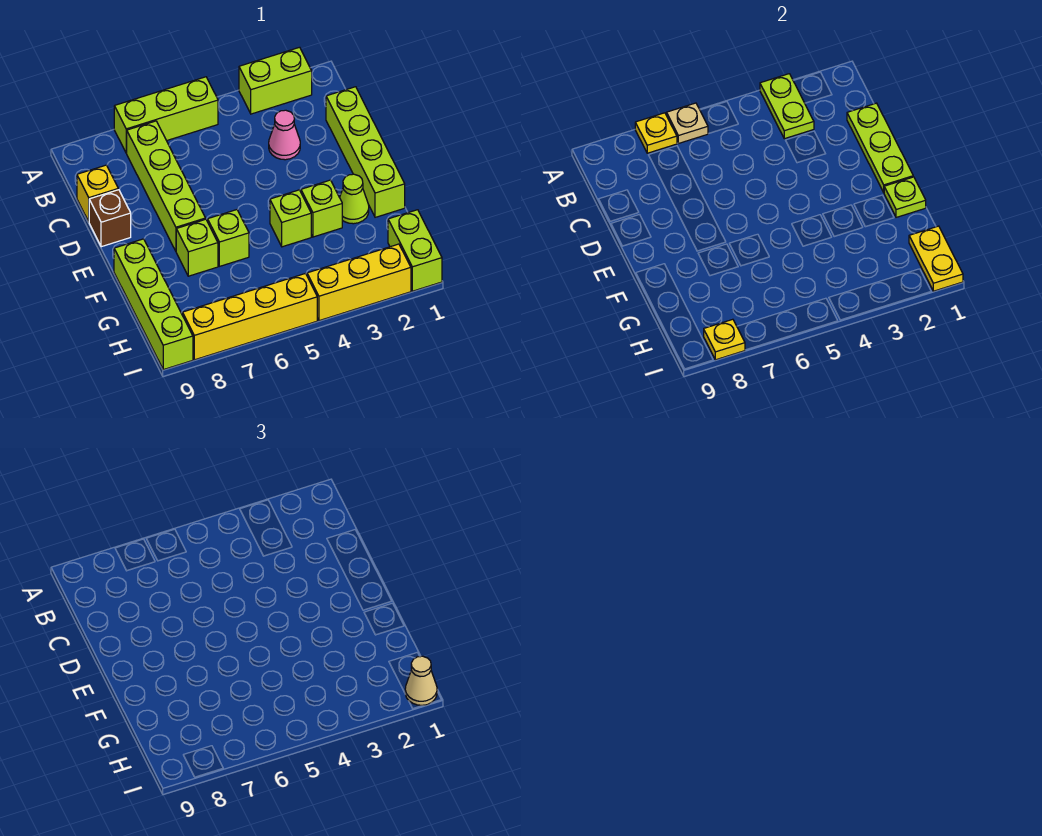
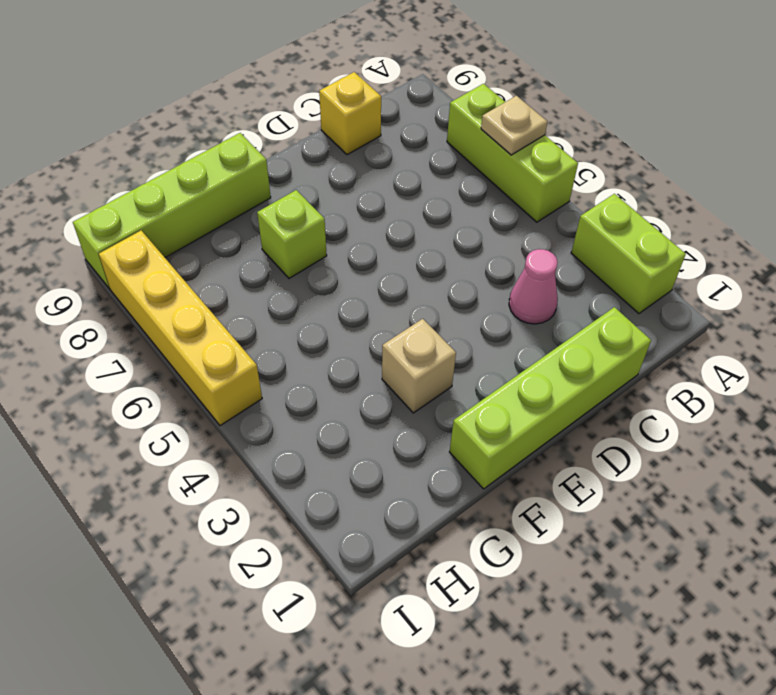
tan brick F3 level 1 -> lime brick F3 level 1
none -> lime brick B7:E7 level 1
none -> brown brick D9 level 1
none -> lime cone F2 level 1

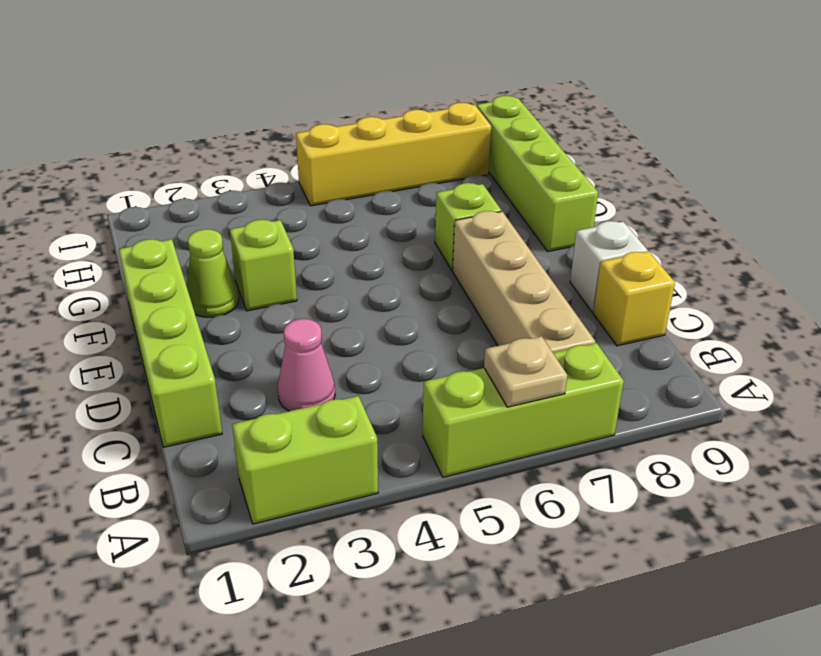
tan brick B7:E7 level 1 -> lime brick B7:E7 level 1
white brick D9 level 1 -> brown brick D9 level 1
none -> lime brick F4 level 1
none -> lime brick F6 level 1
none -> lime brick H1:I1 level 1

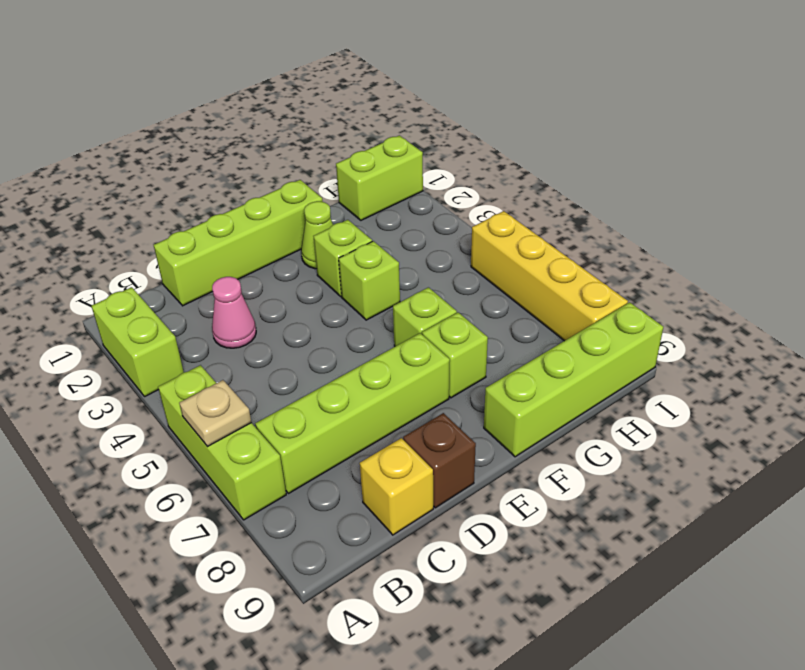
none -> yellow brick I2:I4 level 1
none -> lime plate A3:B3 level 2
none -> yellow plate A7 level 2

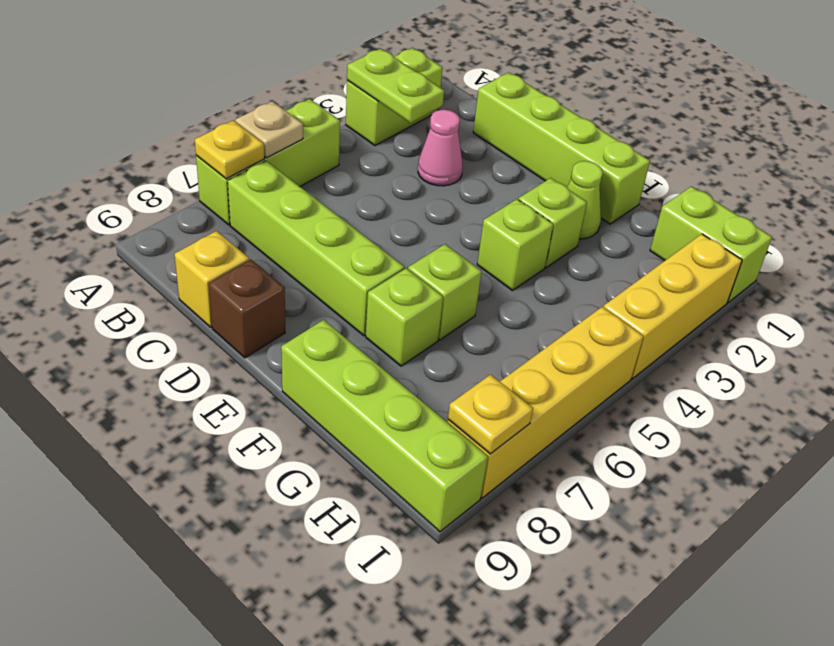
none -> lime plate C1:E1 level 2
none -> lime plate F1 level 2
none -> yellow plate H1:I1 level 2

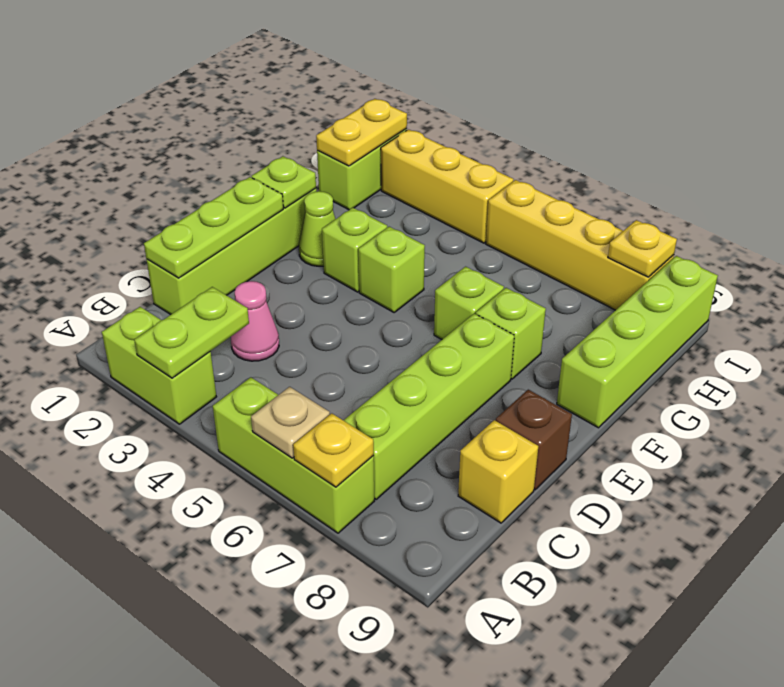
none -> tan cone I1 level 3

